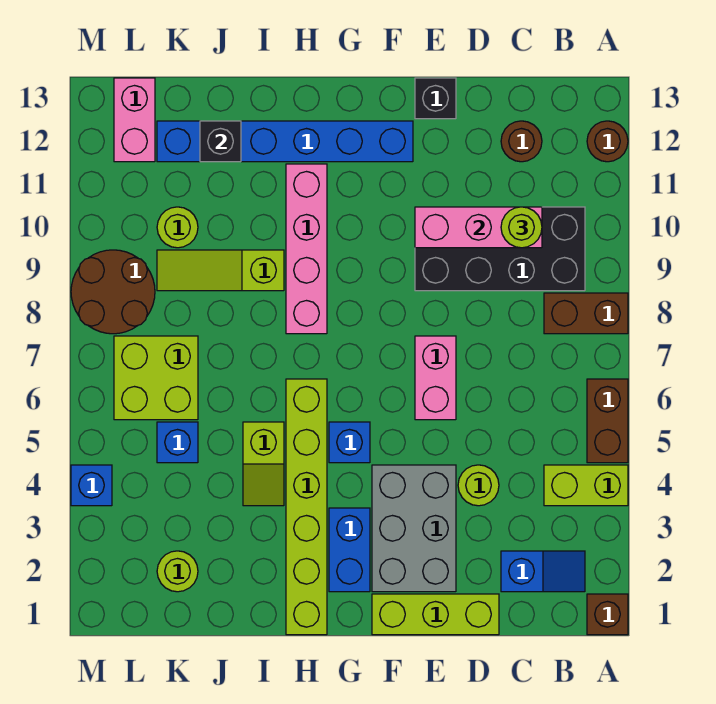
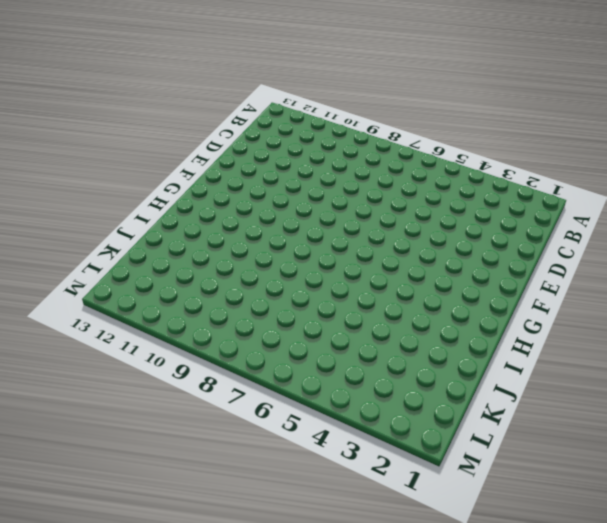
none -> brown brick A1 level 1
none -> lime brick A4:B4 level 1
none -> brown brick A5:A6 level 1
none -> brown brick A8:B8 level 1

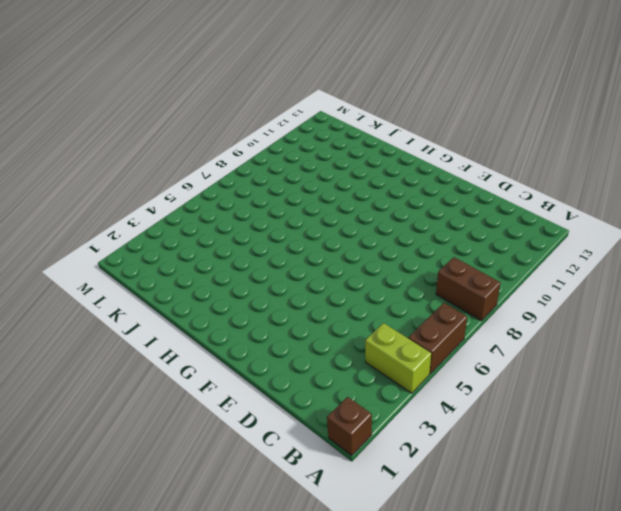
none -> brown round brick A12 level 1
none -> blue slope B2:C2 level 1 top C
none -> black brick B9:E10 level 1
none -> brown round brick C12 level 1

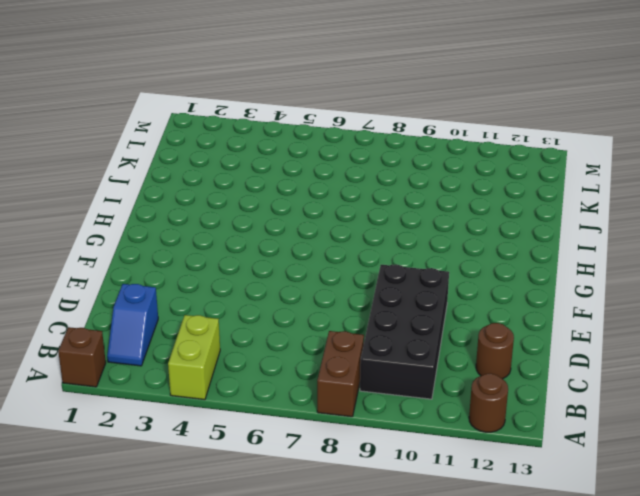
none -> brown brick A5:A6 level 1
none -> lime brick D1:F1 level 1
none -> lime round brick D4 level 1
none -> grey brick E2:F4 level 1

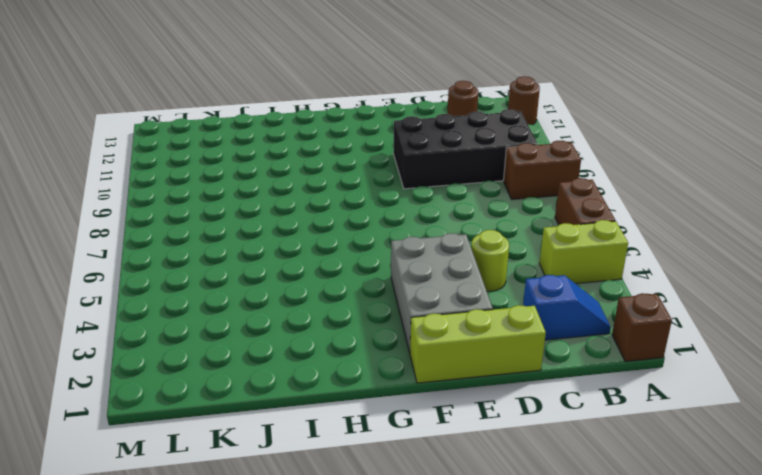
none -> pink brick E6:E7 level 1
none -> black brick E13 level 1
none -> blue brick F12:K12 level 1
none -> blue brick G2:G3 level 1

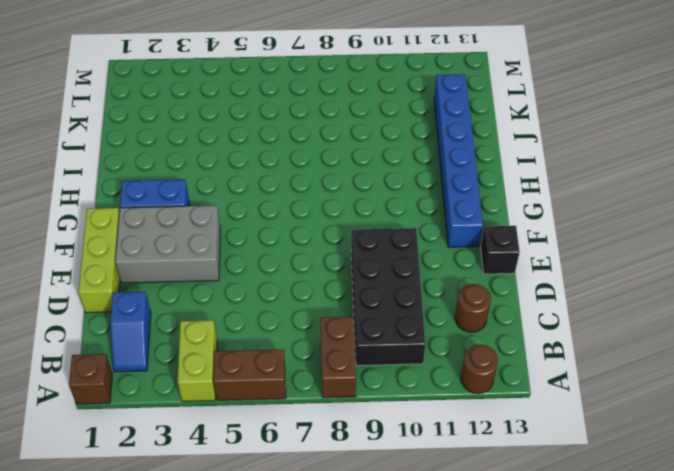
none -> lime round brick D4 level 1
none -> pink brick E6:E7 level 1
none -> blue brick G5 level 1
none -> lime brick H1:H6 level 1

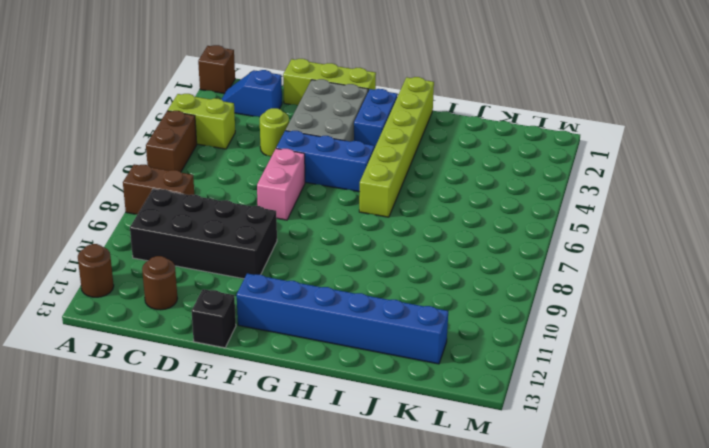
blue brick E5:G5 level 1 -> blue brick G5 level 1
none -> pink brick H8:H11 level 1
none -> lime slope I4:I5 level 1 top 5
none -> lime slope I9:K9 level 1 top I
none -> lime round brick K2 level 1

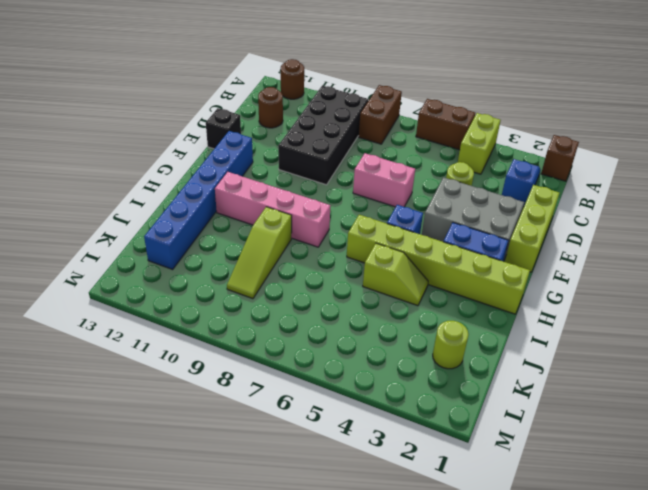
none -> blue brick K5 level 1
none -> lime brick K6:L7 level 1
none -> lime round brick K10 level 1
none -> brown round brick L8:M9 level 1

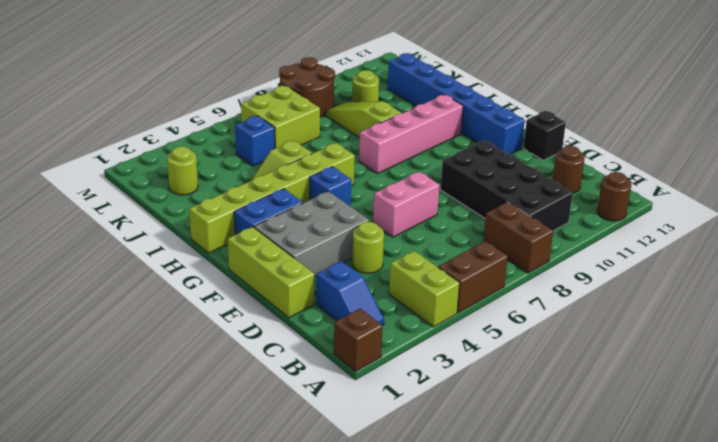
none -> pink brick L12:L13 level 1
none -> blue brick M4 level 1
none -> pink brick C10:E10 level 2
none -> black brick J12 level 2

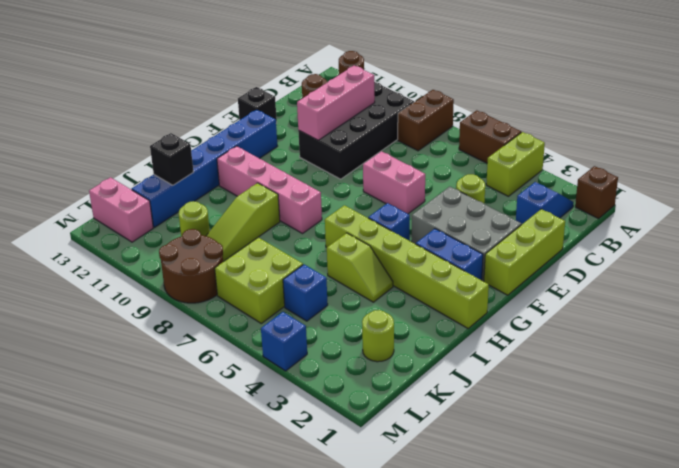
none -> lime round brick C10 level 3

